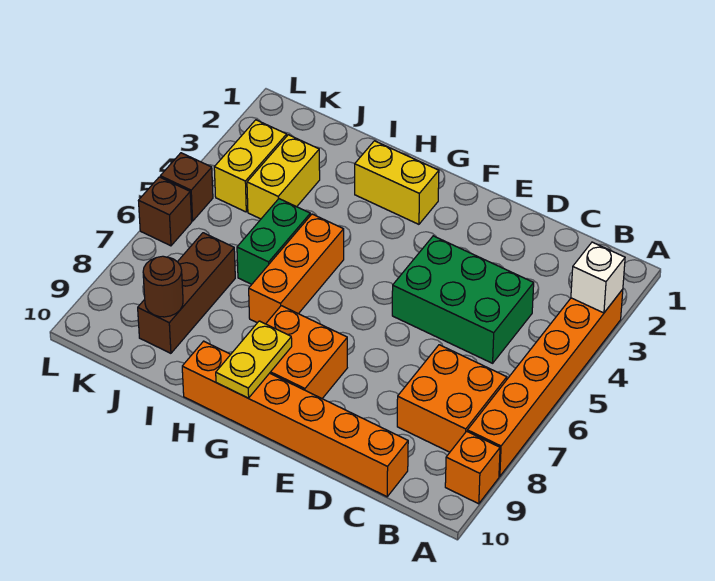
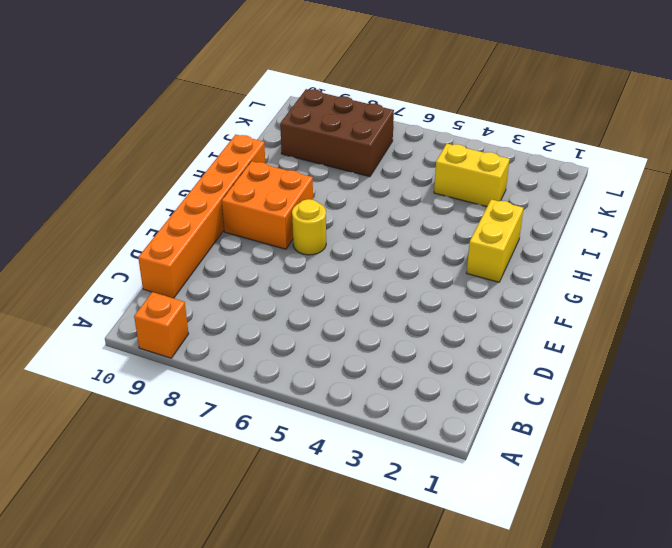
yellow round brick F7 level 1 -> none
brown brick J7:K9 level 1 -> brown brick J7:J9 level 1
none -> orange brick A3:A8 level 1
none -> orange brick B7:C8 level 1
none -> green brick C4:E5 level 1

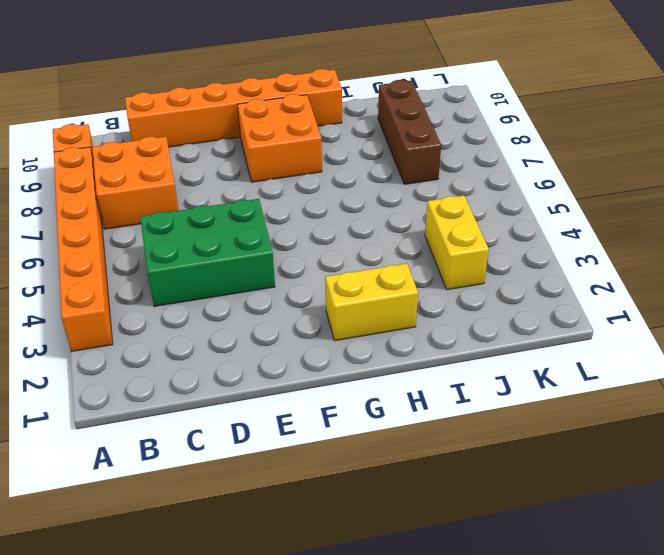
none -> orange brick H5:H7 level 1
none -> green brick I5:I6 level 1
none -> yellow brick K3:K4 level 1

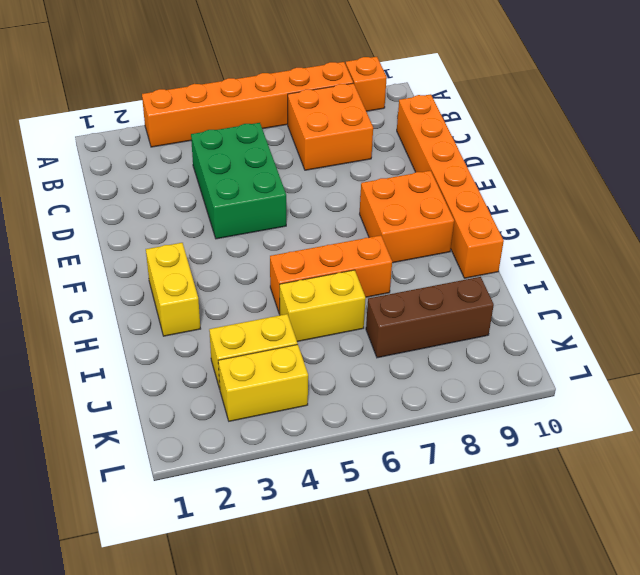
yellow brick I5:I6 level 1 -> green brick I5:I6 level 1
none -> brown brick L5 level 1
none -> brown brick L6 level 1
none -> white brick A3 level 2

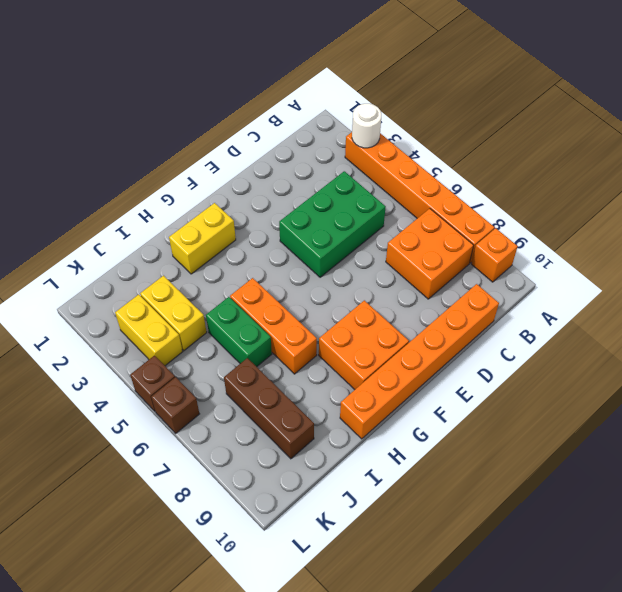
white round brick A3 level 2 -> white brick A3 level 2
none -> yellow plate G9:G10 level 2
none -> brown round brick J9 level 2

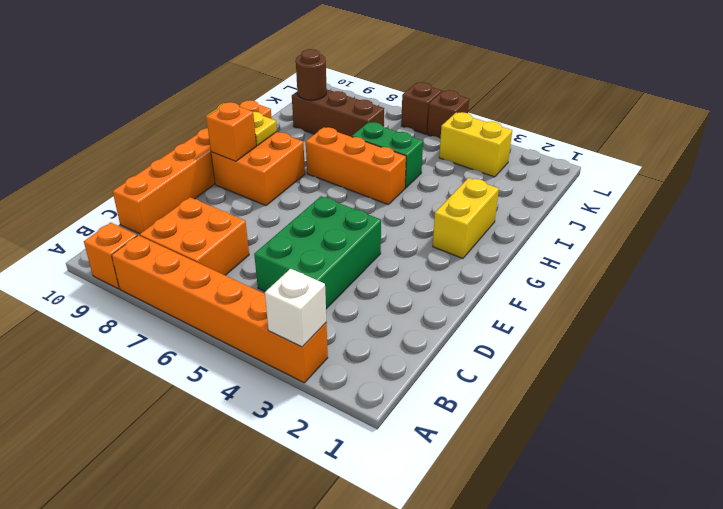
orange brick F9 level 2 -> none
none -> yellow brick J3:J4 level 1

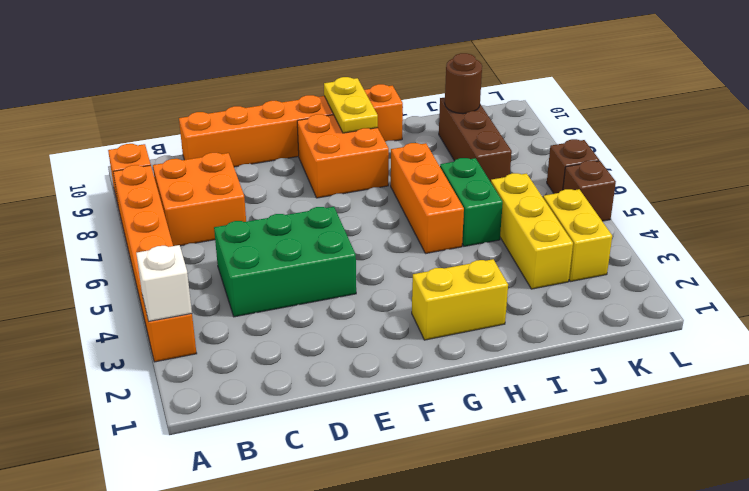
yellow brick J3:J5 level 1 -> yellow brick J3:J4 level 1

